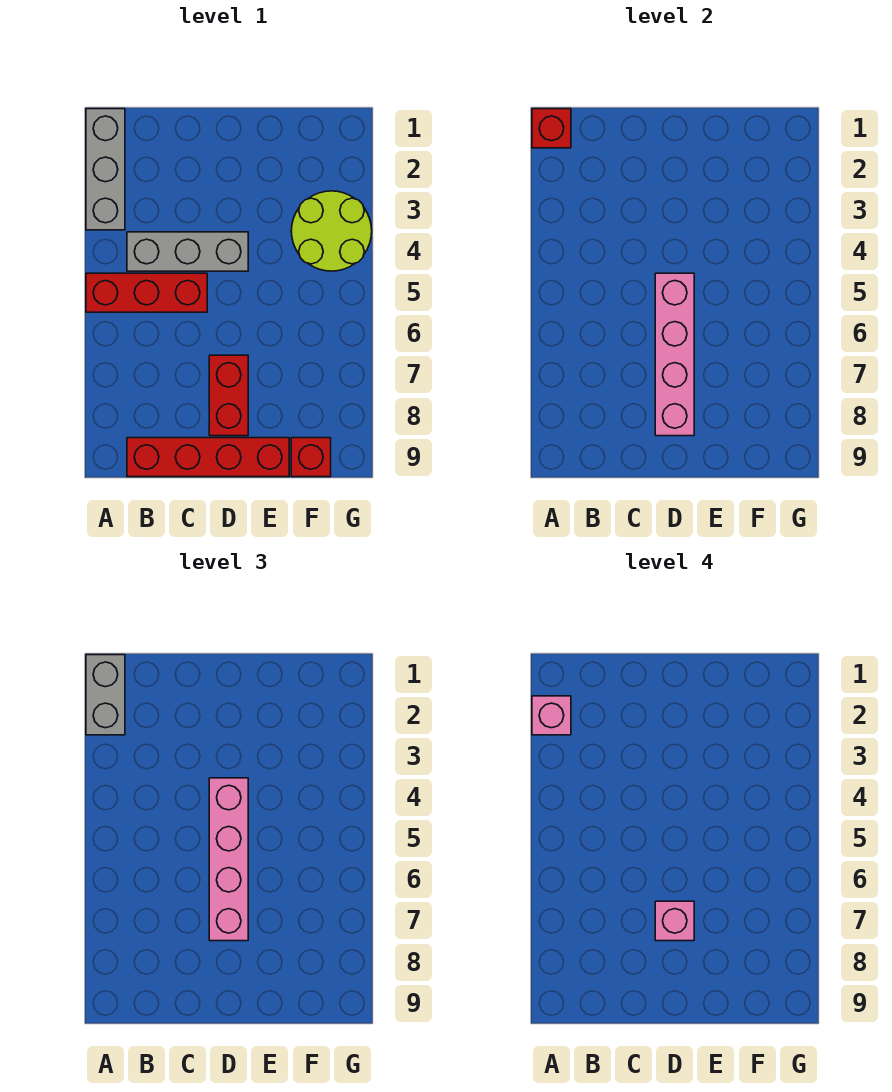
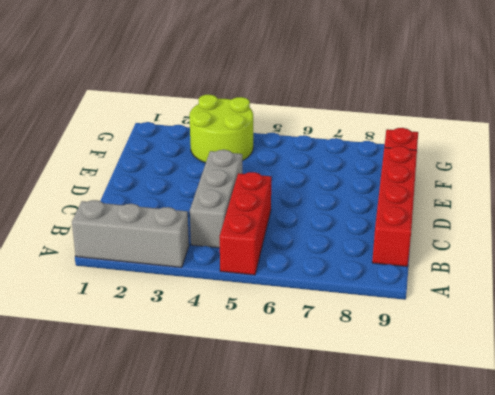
none -> red brick D7:D8 level 1
none -> red brick A1 level 2
none -> pink brick D5:D8 level 2

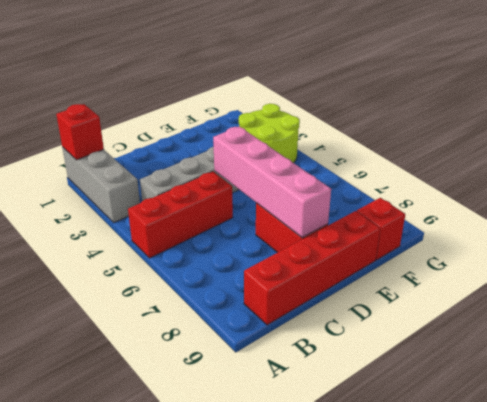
none -> grey brick A1:A2 level 3
none -> pink brick D4:D7 level 3
none -> pink brick A2 level 4

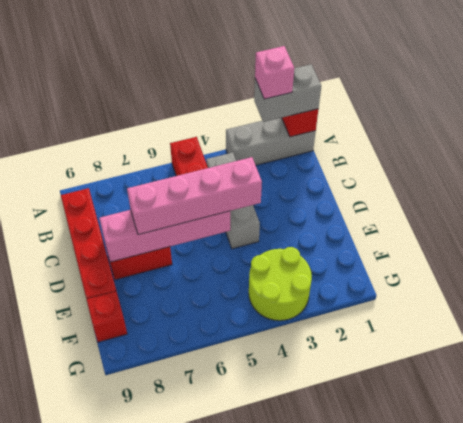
none -> pink brick D7 level 4

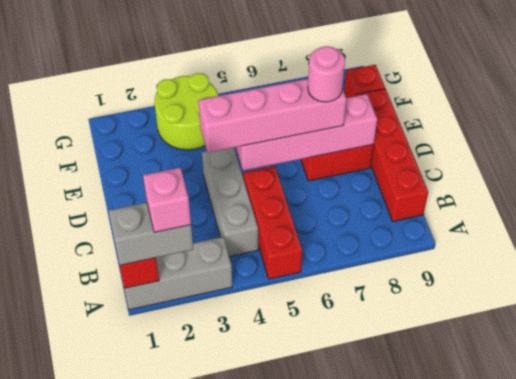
pink round brick D7 level 4 -> pink brick D7 level 4

